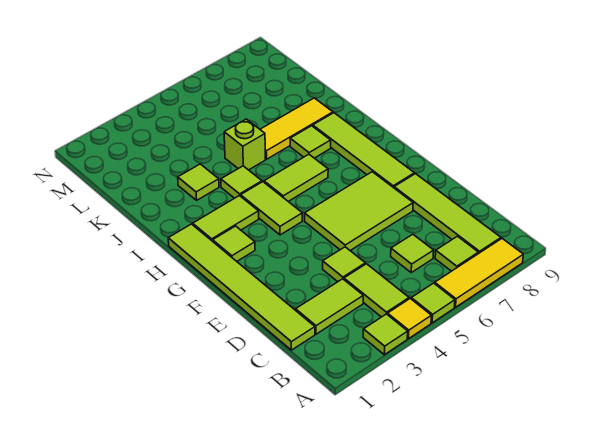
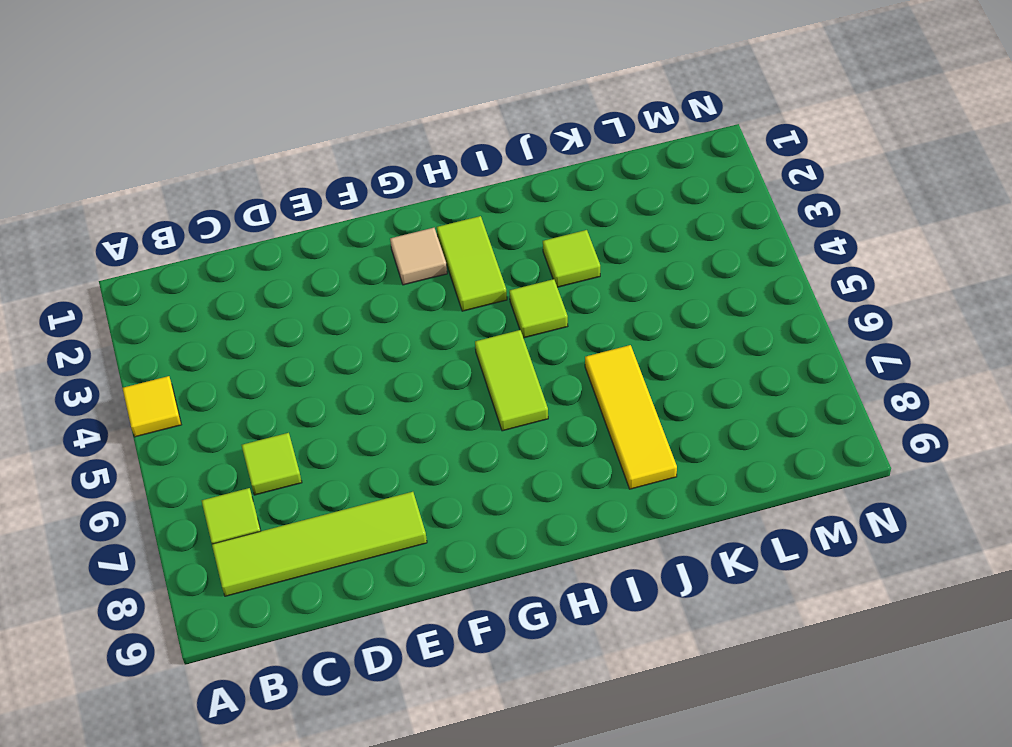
tan tile G2 level 1 -> lime tile G2 level 1
none -> lime tile A3 level 1
none -> lime tile A5 level 1
none -> yellow tile A6:A8 level 1

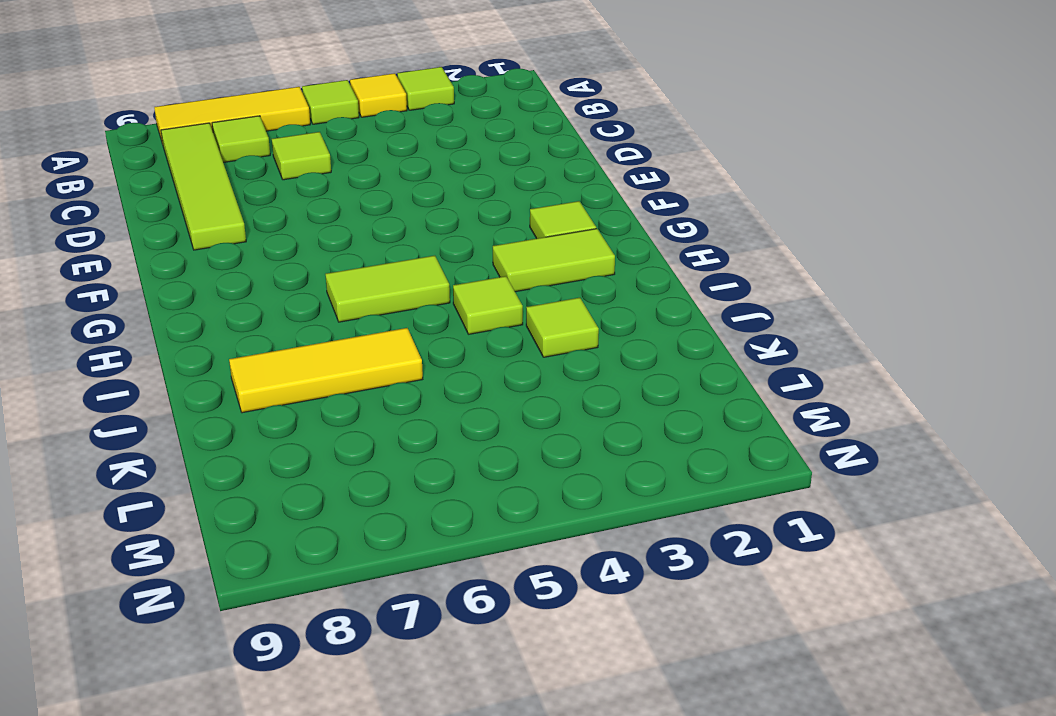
none -> lime tile B4:C4 level 1
none -> lime tile C1:H1 level 1
none -> lime tile C2:C3 level 1

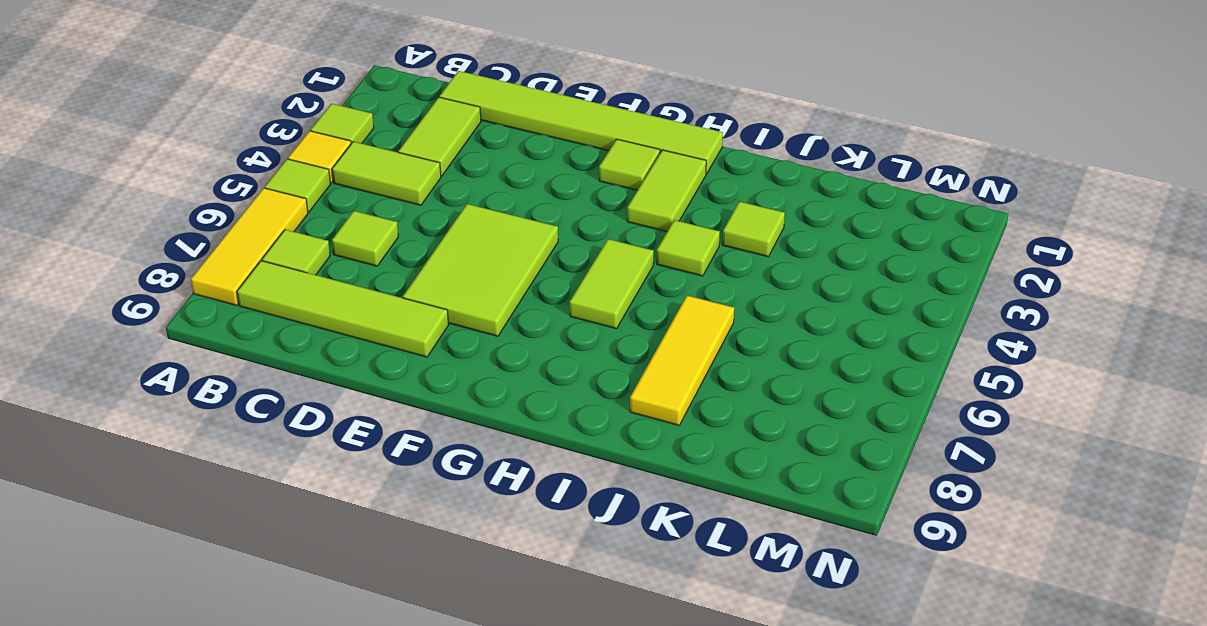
none -> lime tile D4 level 1
none -> lime tile F8:I8 level 1
none -> lime tile G4:H4 level 1

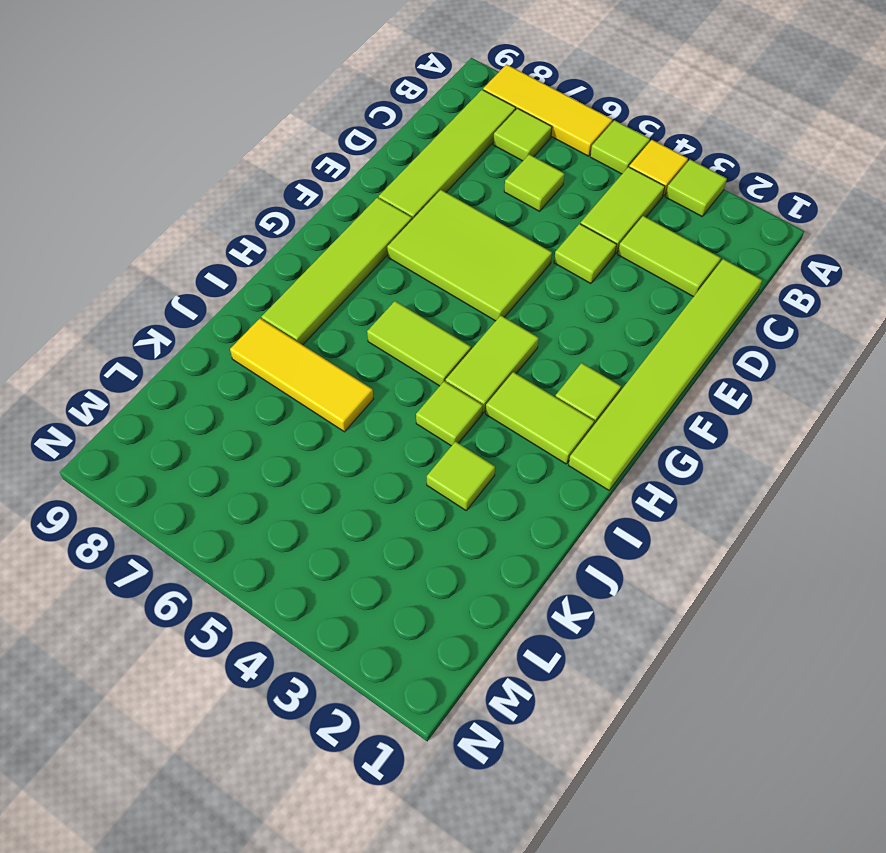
none -> lime tile I7 level 1
none -> lime brick J5 level 1

